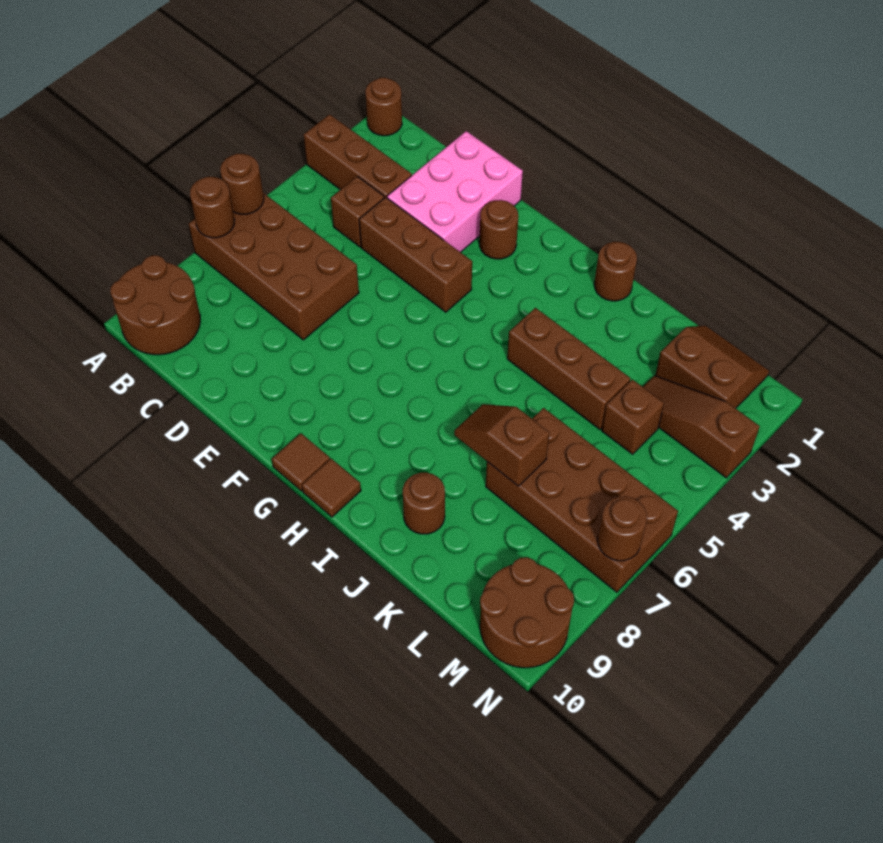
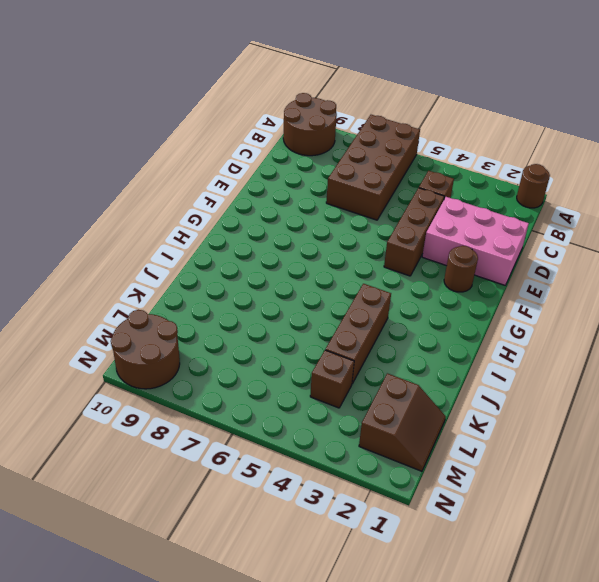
none -> brown brick A3:C3 level 1
none -> brown tile G10 level 1
none -> brown tile H10 level 1

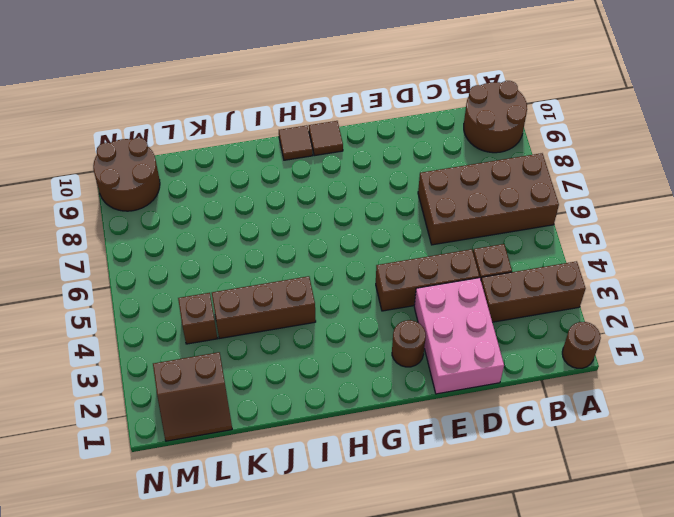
none -> brown round brick I1 level 1
none -> brown round brick J9 level 1
none -> brown brick K6:N7 level 1

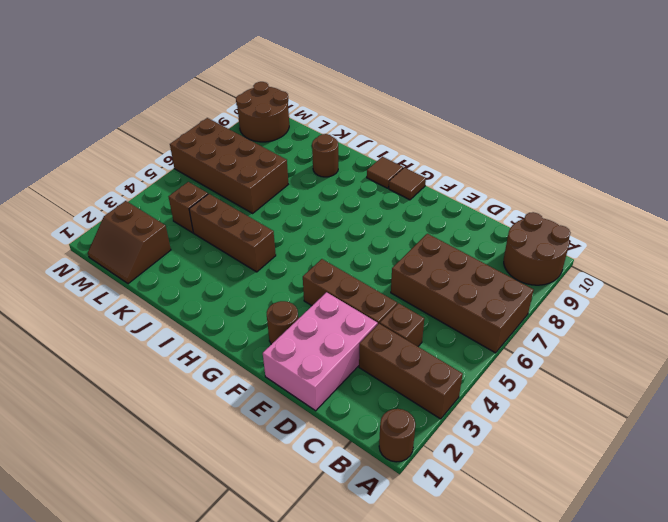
none -> brown round brick I1 level 1
none -> brown slope L3:N3 level 1 top N
none -> brown round brick A6 level 2

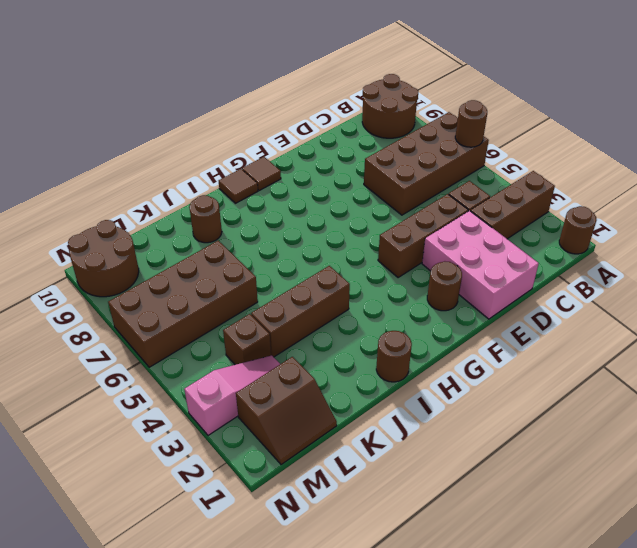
pink slope L3:N3 level 1 top N -> brown slope L3:N3 level 1 top N
none -> brown round brick A7 level 2
none -> brown slope J7:K7 level 2 top K
none -> brown round brick N7 level 2

